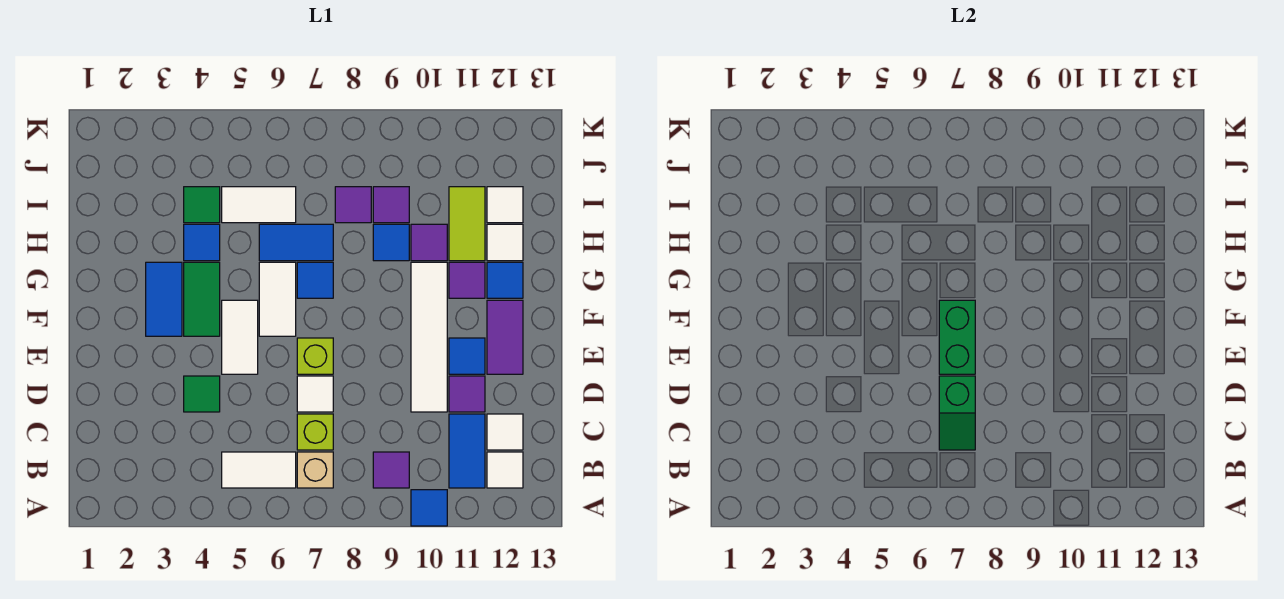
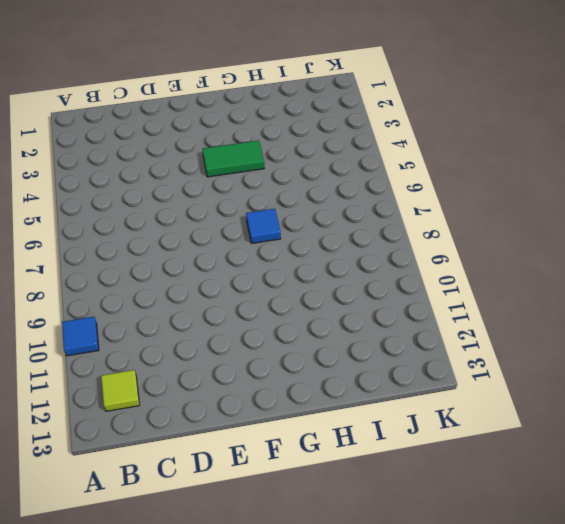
lime tile B12 level 1 -> white tile B12 level 1
none -> white tile B5:B6 level 1
none -> tan brick B7 level 1
none -> purple tile B9 level 1
none -> blue tile B11:C11 level 1

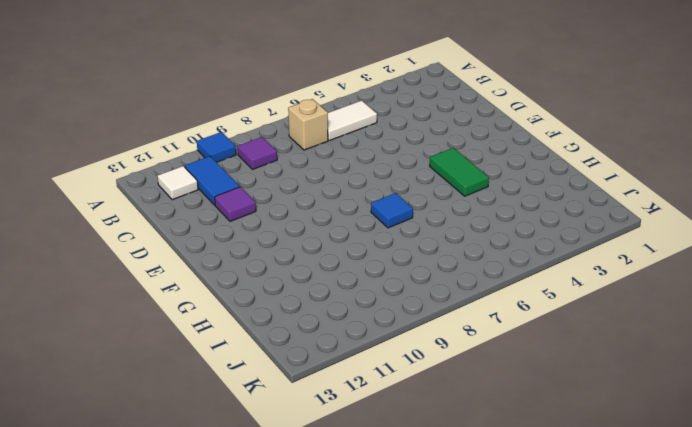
none -> lime brick C7 level 1
none -> white tile C12 level 1
none -> green tile D4 level 1
none -> white tile D7 level 1

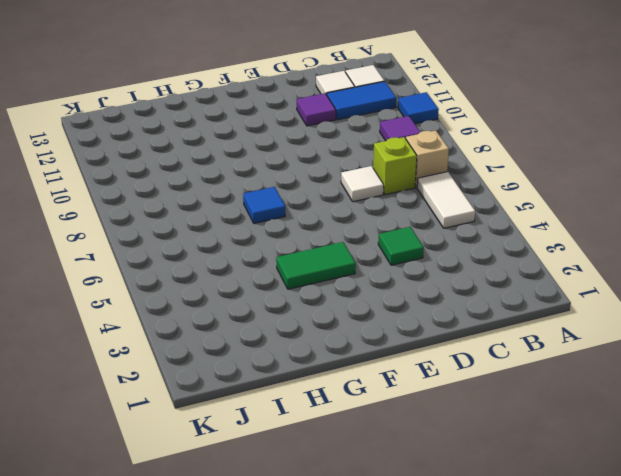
none -> white tile D10:G10 level 1
none -> white tile E5:F5 level 1
none -> lime brick E7 level 1
none -> blue tile E11 level 1

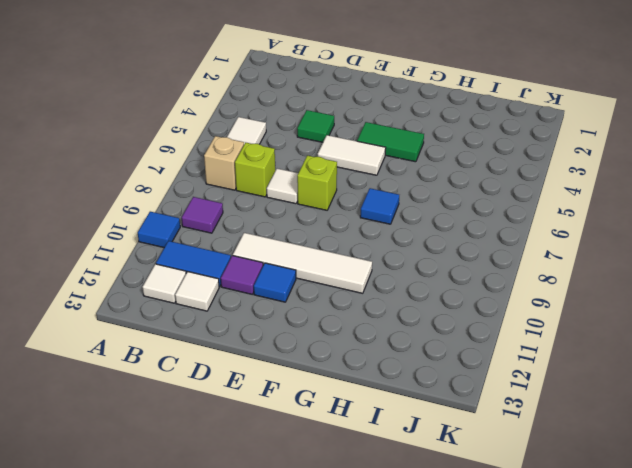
none -> purple tile E12:F12 level 1
none -> blue tile F3:G3 level 1
none -> white tile F6:G6 level 1
none -> purple tile G11 level 1

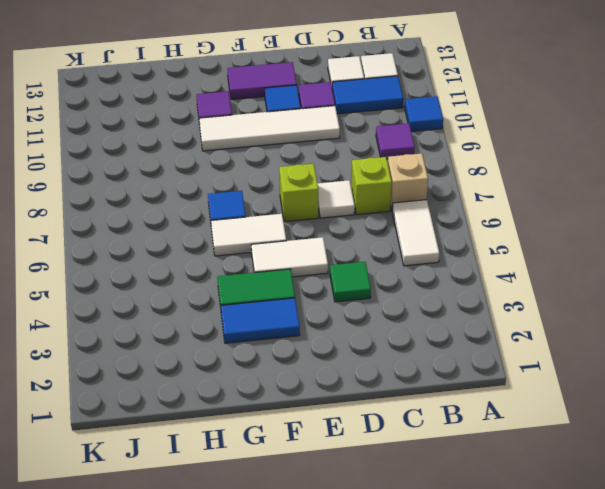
none -> blue tile G12 level 1
none -> blue tile H4 level 1
none -> blue tile H6:H7 level 1
none -> blue tile H9 level 1

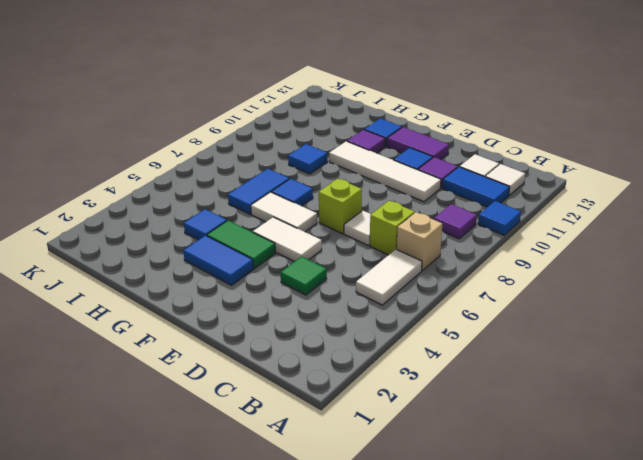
none -> purple tile H10 level 1
none -> lime tile H11:I11 level 1
none -> white tile H12 level 1
none -> green tile I4 level 1

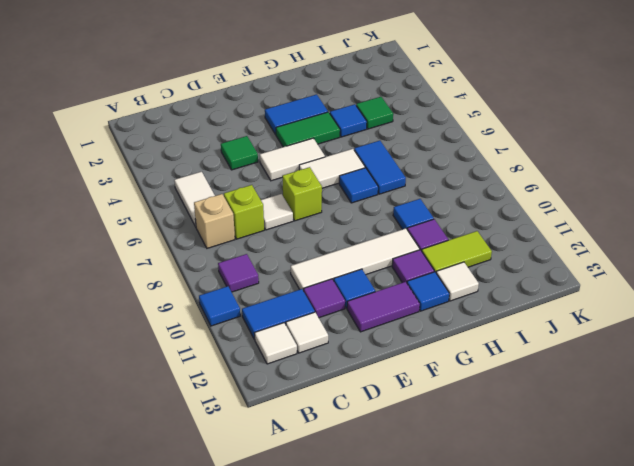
none -> white tile I5:I6 level 1
none -> purple tile I8 level 1
none -> purple tile I9 level 1
none -> white tile I12 level 1

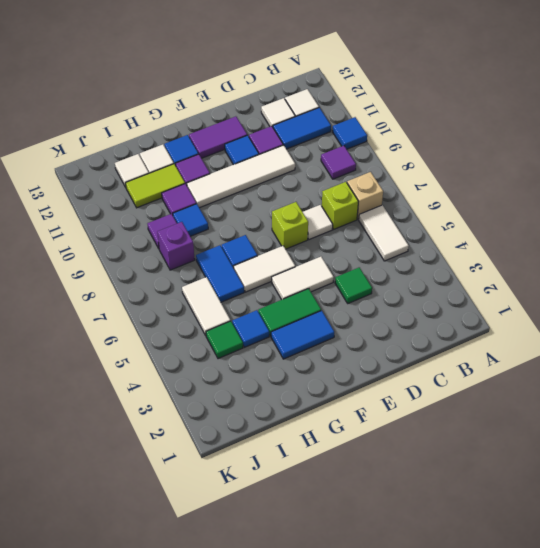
purple brick I8 level 1 -> purple tile I8 level 1
none -> green slope C7:D7 level 2 top D
none -> green brick E7:F7 level 2

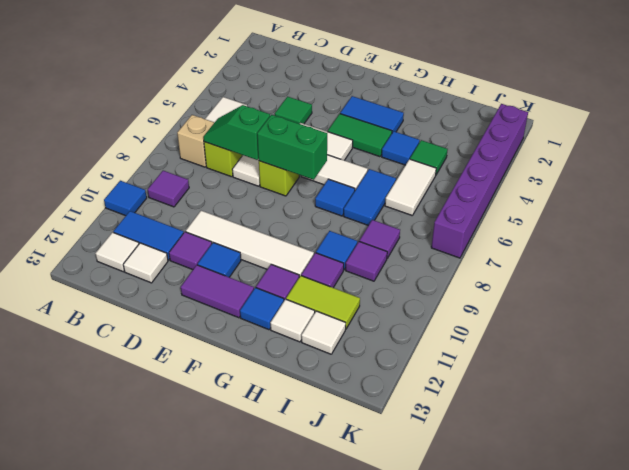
purple brick K2:K7 level 1 -> none

